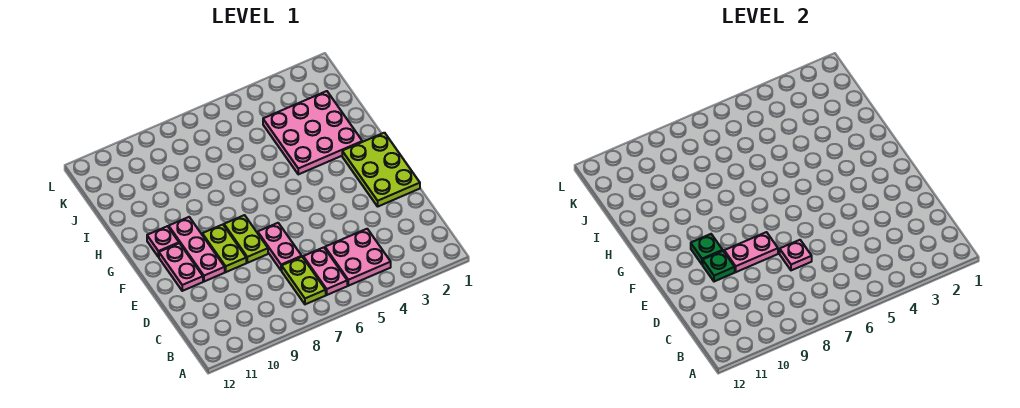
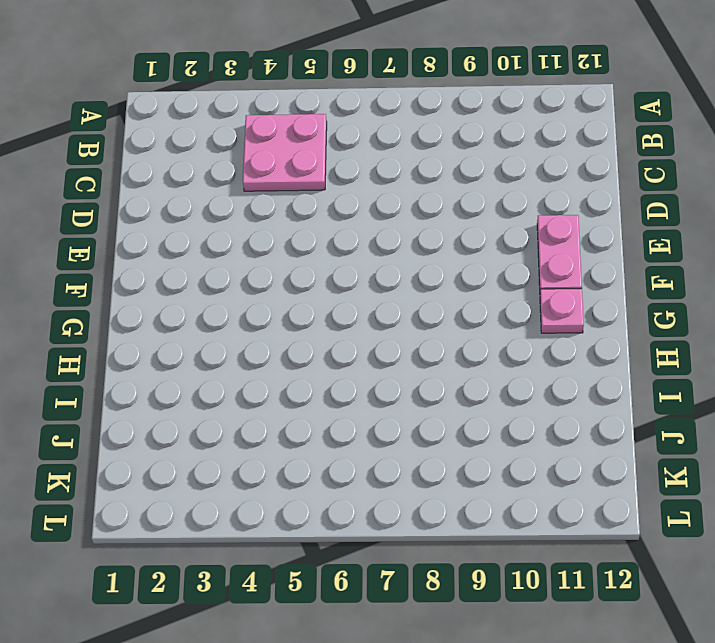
none -> pink plate B6:C6 level 1
none -> lime plate B7:C7 level 1
none -> pink plate D7:E7 level 1

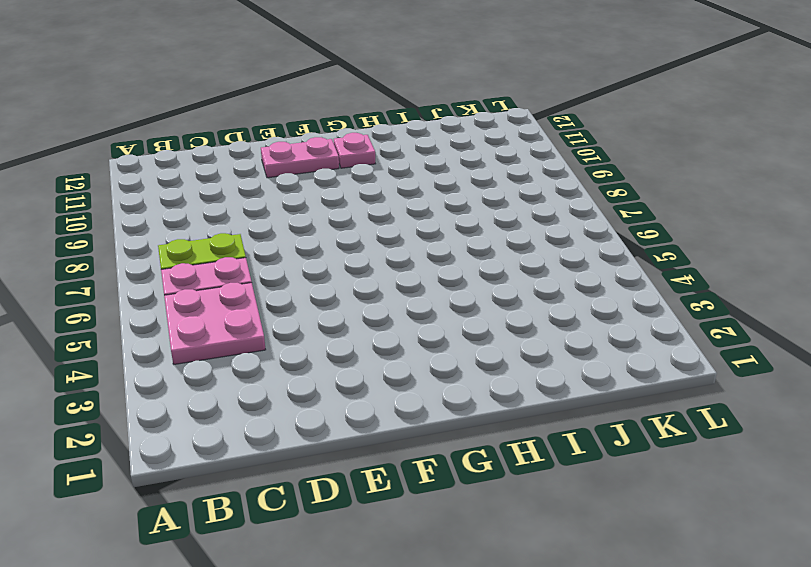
none -> pink plate D7:E7 level 1
none -> lime plate E1:G2 level 1
none -> lime plate E8:F8 level 1

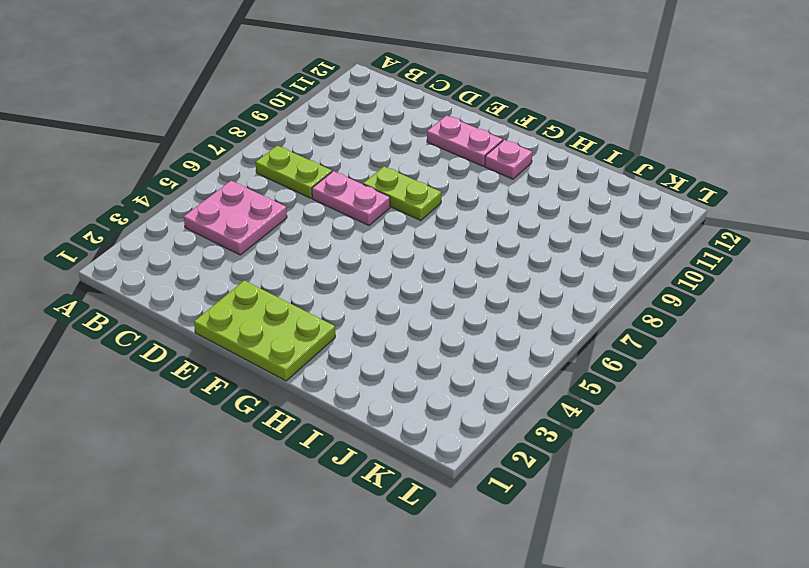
none -> pink plate B6:C6 level 1
none -> lime plate E9:F9 level 1
none -> pink plate E10:G10 level 1

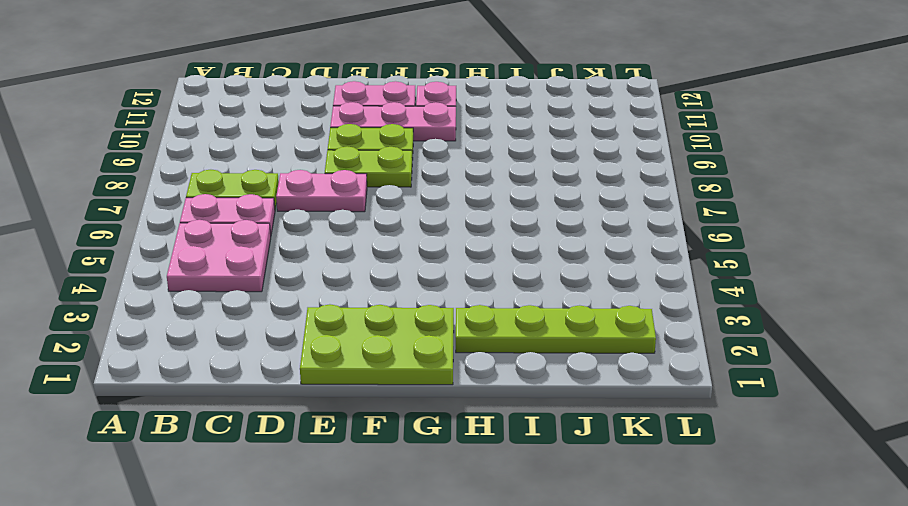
lime plate H2:K2 level 1 -> pink plate H2:J4 level 1
none -> pink plate D7 level 2
none -> pink plate E8:E9 level 2
none -> green plate E10 level 2

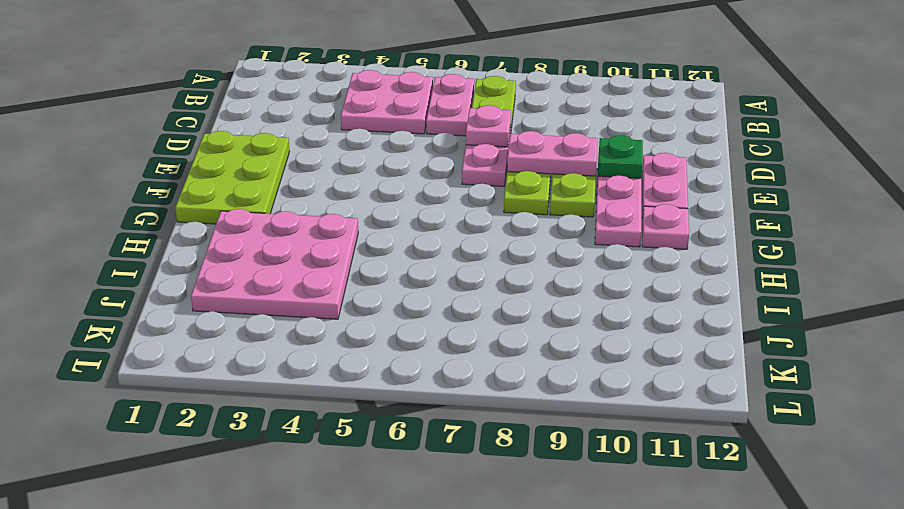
none -> green plate F10 level 2

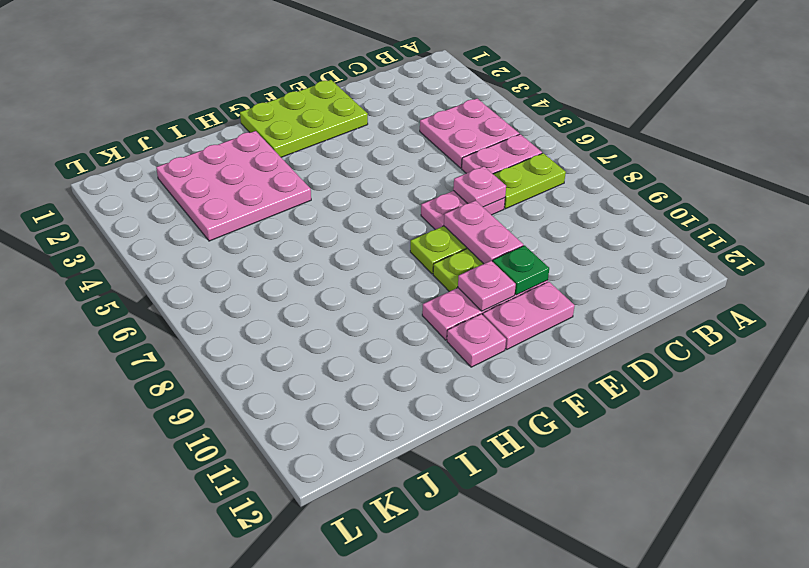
pink plate F10 level 2 -> green plate F10 level 2

